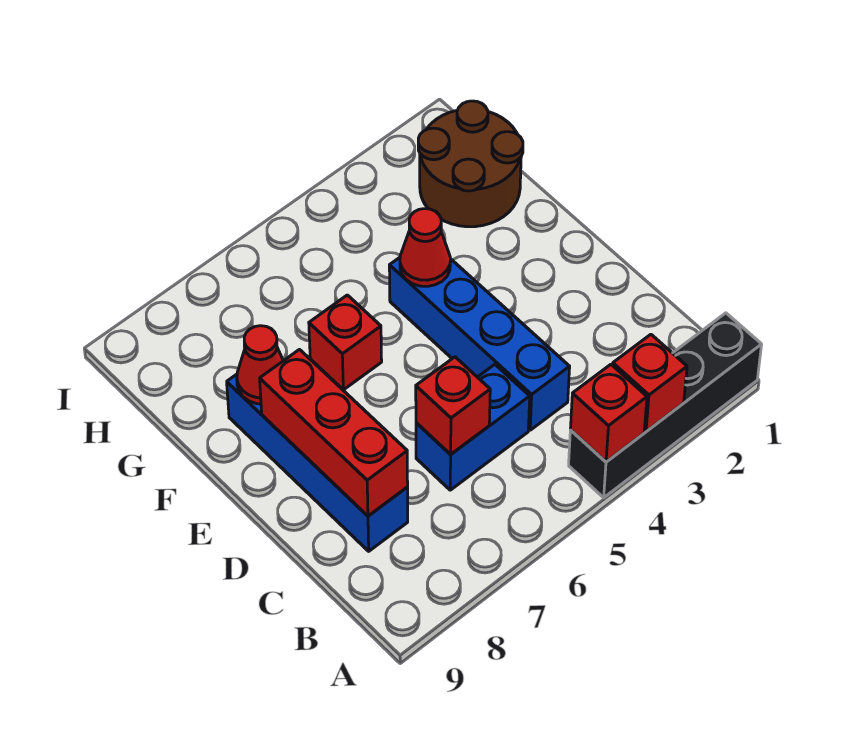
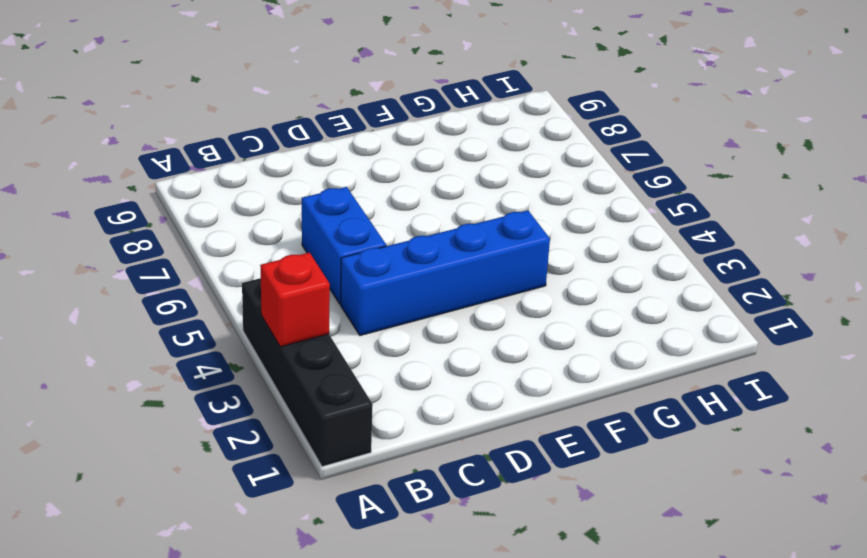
none -> blue brick C8:F8 level 1
none -> red brick F6 level 1
none -> brown round brick G1:H2 level 1

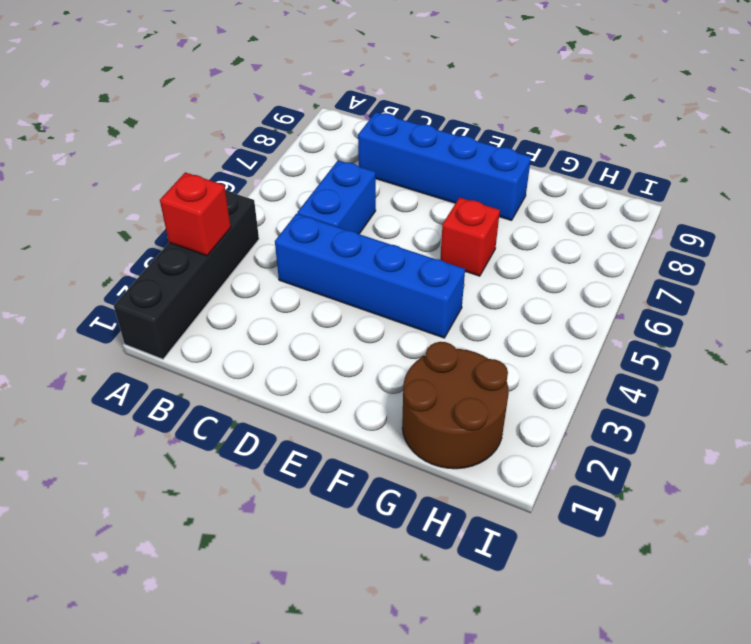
none -> red brick A4 level 2
none -> red brick C6 level 2
none -> red brick C8:E8 level 2

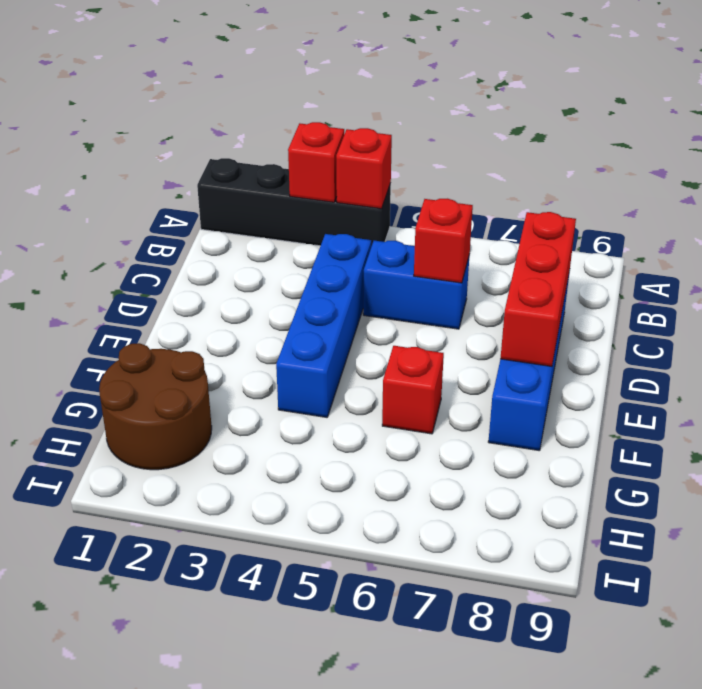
none -> red cone F4 level 2
none -> red cone F8 level 2

